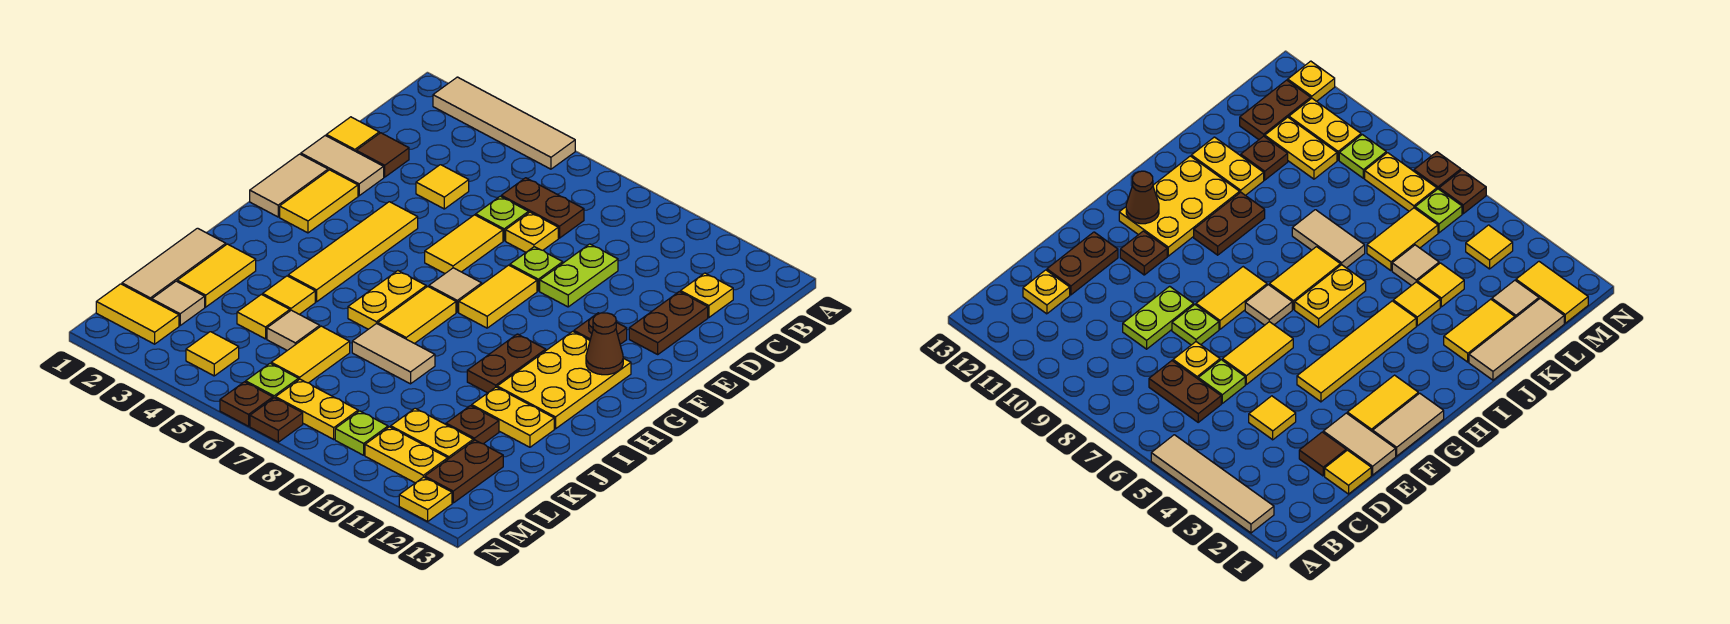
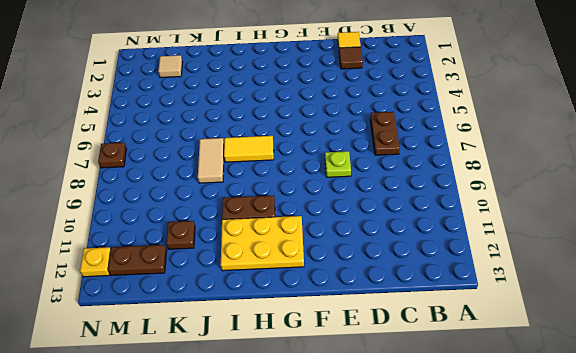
none -> tan tile A2:A5 level 1
none -> yellow plate C12 level 1
none -> yellow tile D4 level 1
none -> lime plate D6 level 1

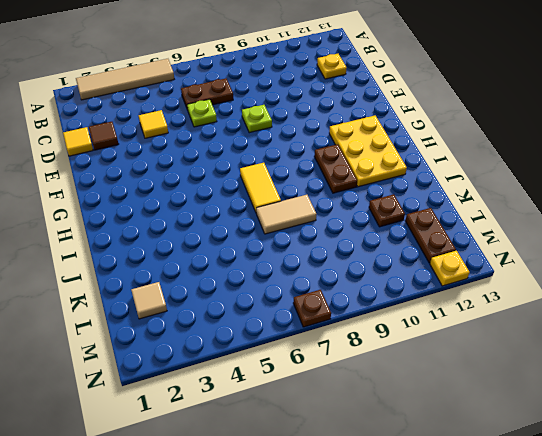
none -> yellow plate D7 level 1
none -> lime plate D9:E9 level 1
none -> brown plate D12:E12 level 1
none -> tan tile E1:E2 level 1

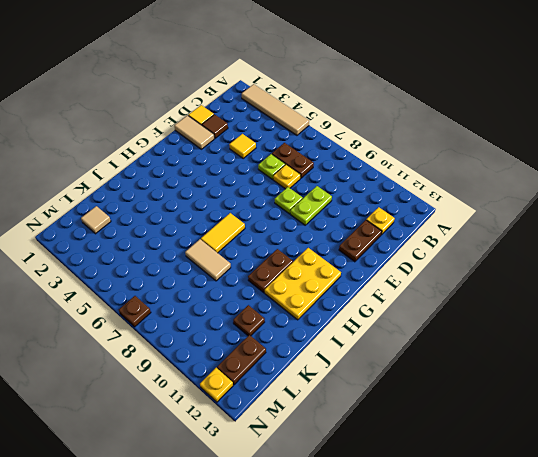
none -> yellow tile E6:F6 level 1
none -> tan tile F1:G1 level 1
none -> yellow tile F2:G2 level 1
none -> yellow tile F4:I4 level 1

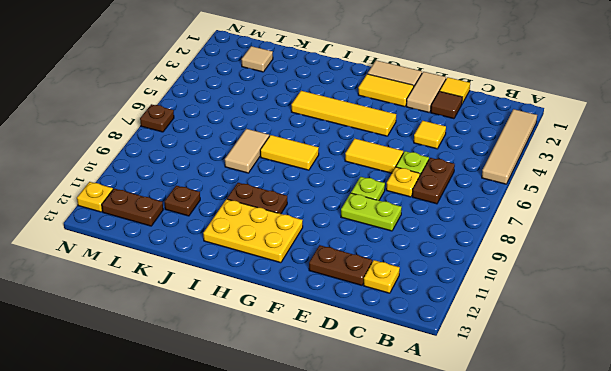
none -> yellow tile F8:G8 level 1
none -> brown plate F11 level 1
none -> tan tile G7 level 1
none -> yellow plate H6:I6 level 1

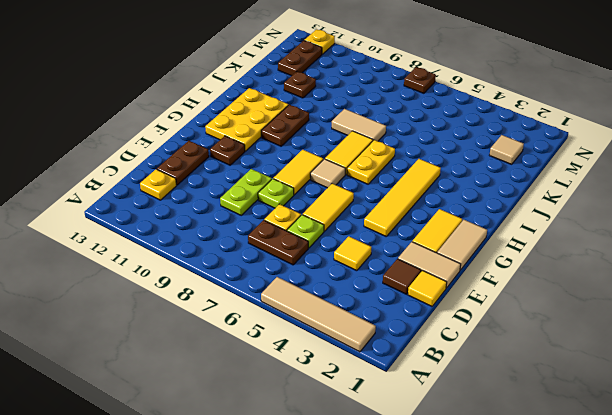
none -> tan tile J1:L1 level 1
none -> yellow tile J2:K2 level 1
none -> yellow tile J4 level 1
none -> yellow plate J11:J12 level 1

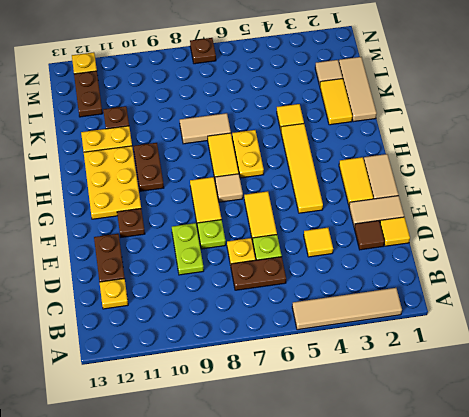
none -> yellow tile K4 level 1
none -> tan tile K5 level 1
none -> yellow tile K6:L6 level 1
none -> yellow plate L10:L11 level 1

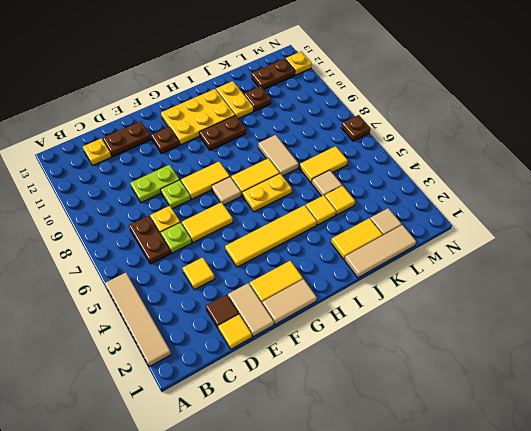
none -> yellow plate L10:L11 level 1
none -> yellow tile M1:M2 level 1
none -> yellow tile M4 level 1
none -> lime plate M6 level 1

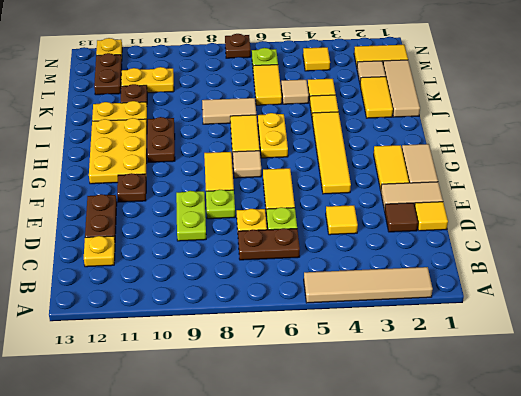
none -> yellow plate M7:M8 level 1
none -> lime plate M9 level 1
none -> yellow plate M10:M11 level 1
none -> brown plate N6 level 1

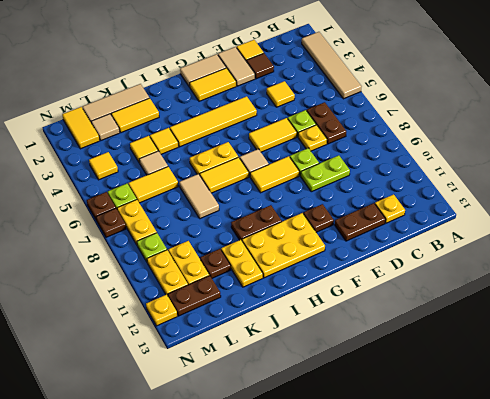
none -> brown cone G12 level 2

